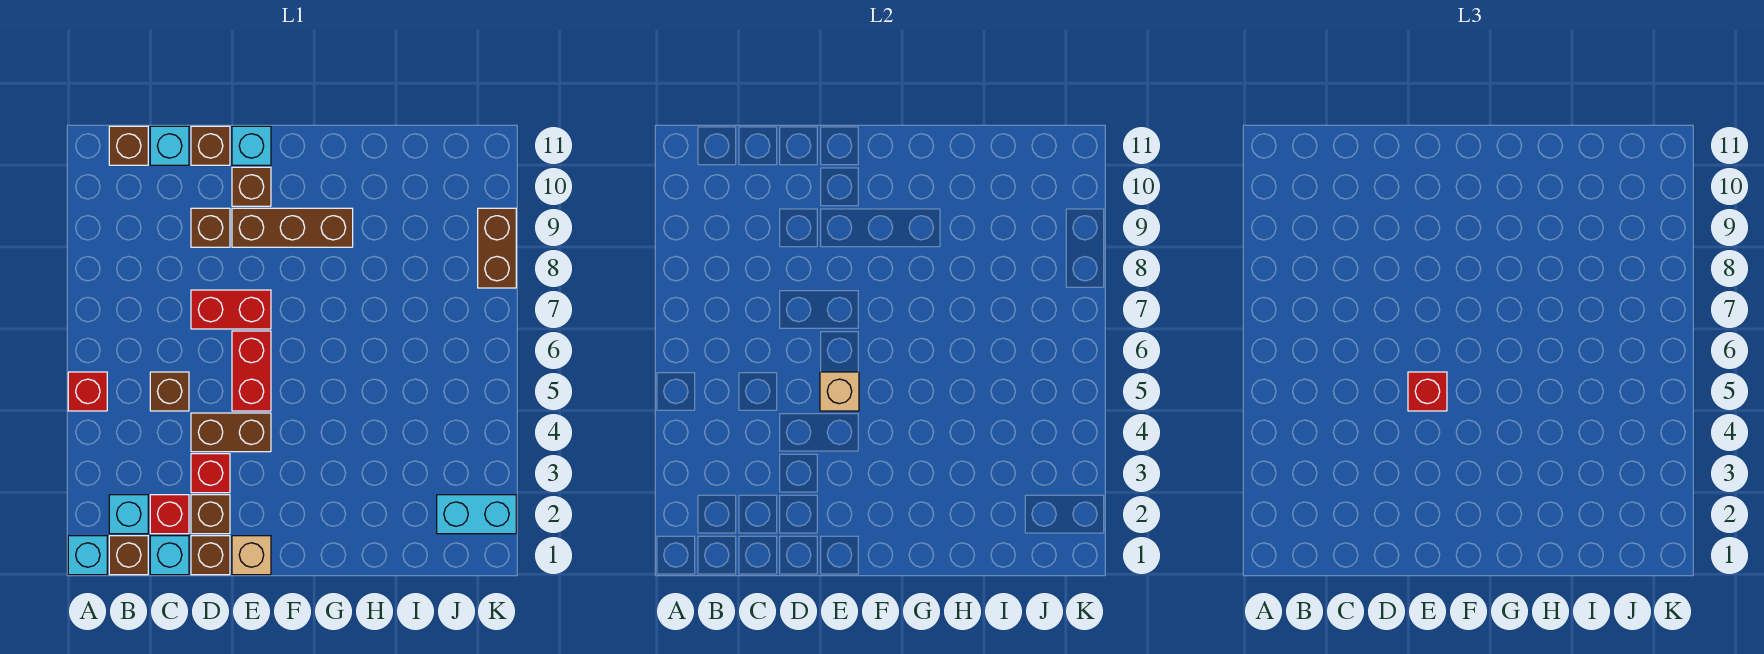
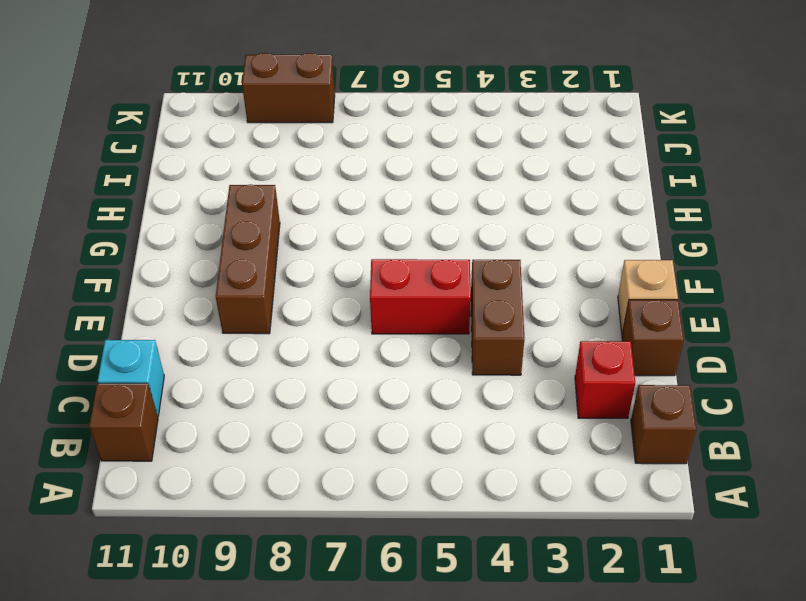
none -> cyan brick A1 level 1
none -> red brick A5 level 1
none -> cyan brick B2 level 1

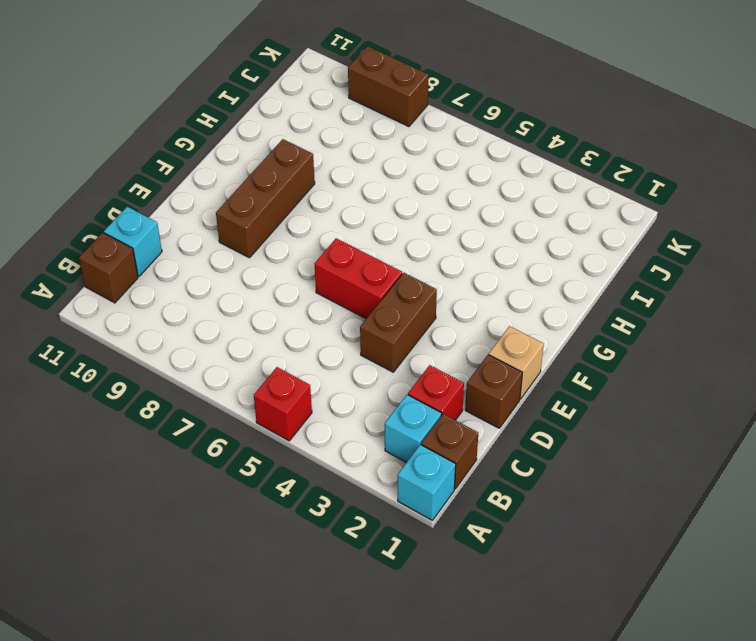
none -> cyan brick C1 level 1
none -> brown brick C5 level 1
none -> brown brick D2 level 1

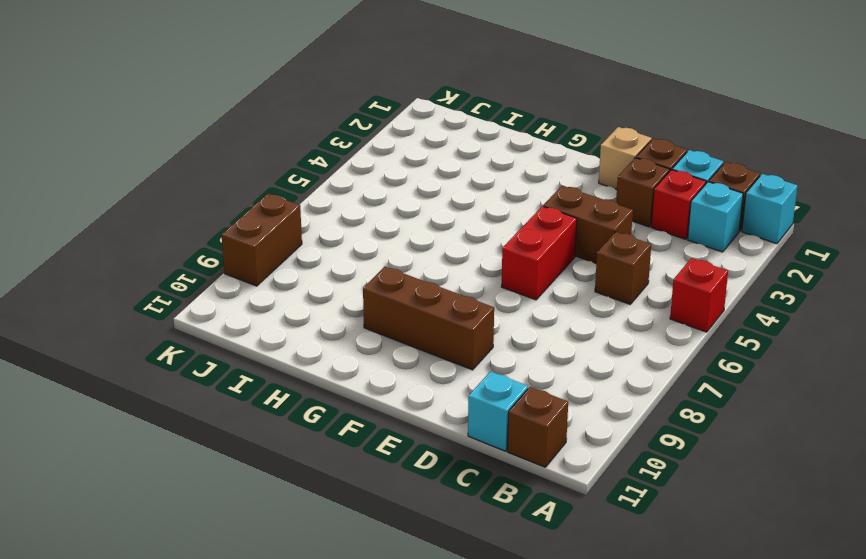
none -> red brick D3 level 1
none -> red brick D7:E7 level 1
none -> brown brick D9 level 1

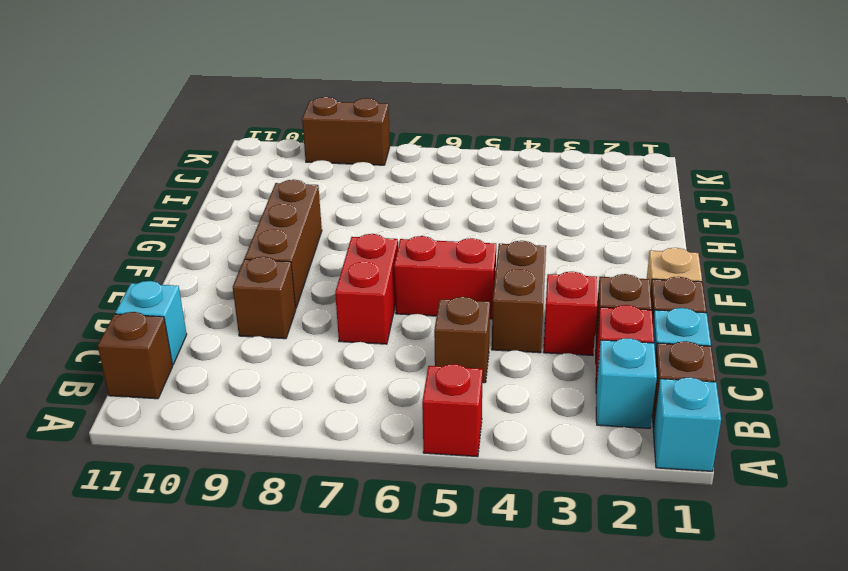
none -> brown brick D11 level 1
none -> brown brick E10 level 1
none -> cyan brick E11 level 1

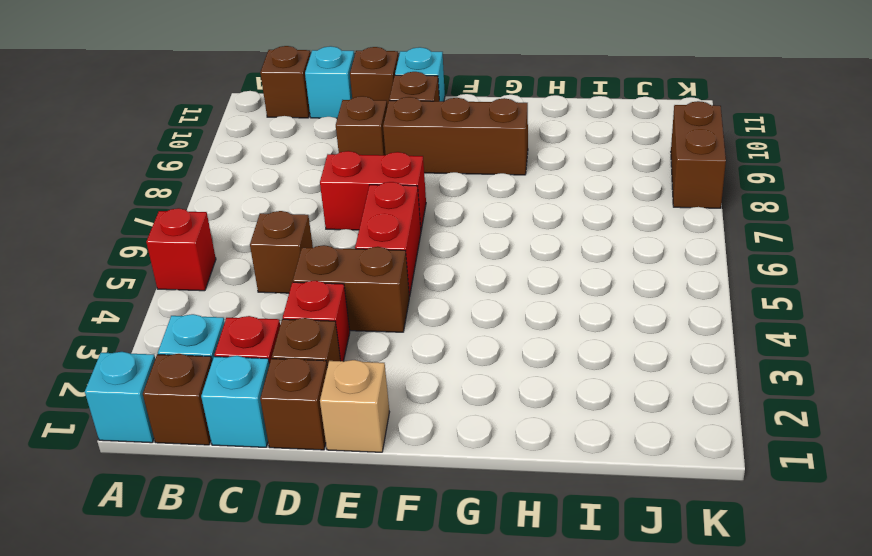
none -> cyan brick J2:K2 level 1
none -> tan brick E5 level 2
none -> red brick E5 level 3

